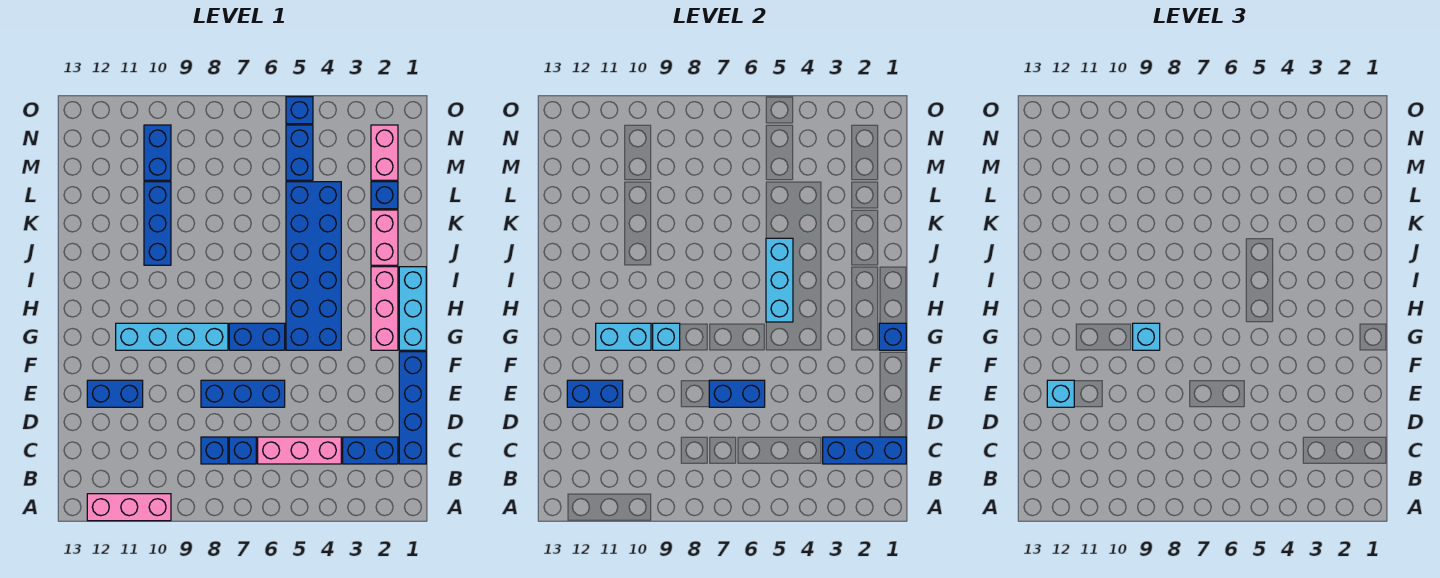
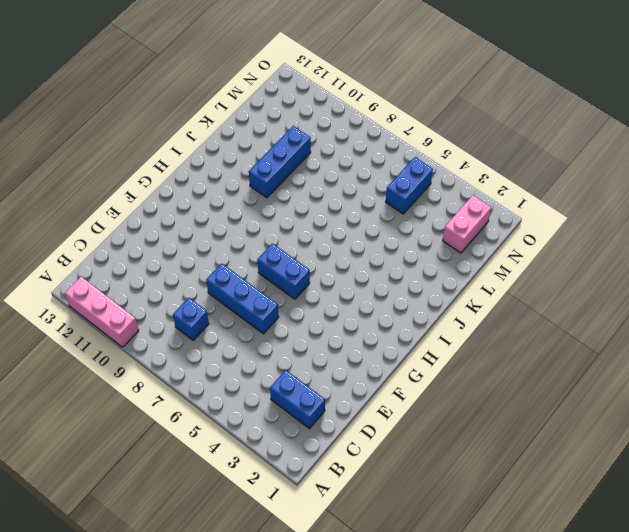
none -> blue brick C1:F1 level 1
none -> pink brick C4:C6 level 1
none -> blue brick C7 level 1

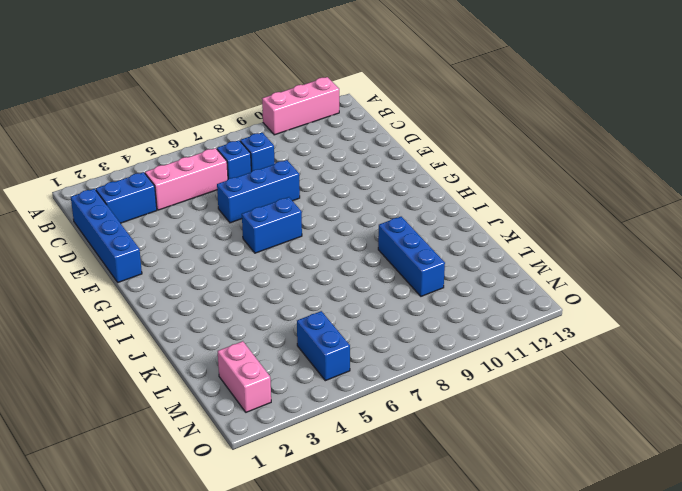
none -> blue brick E11:E12 level 1
none -> cyan brick G1:I1 level 1
none -> pink brick G2:I2 level 1

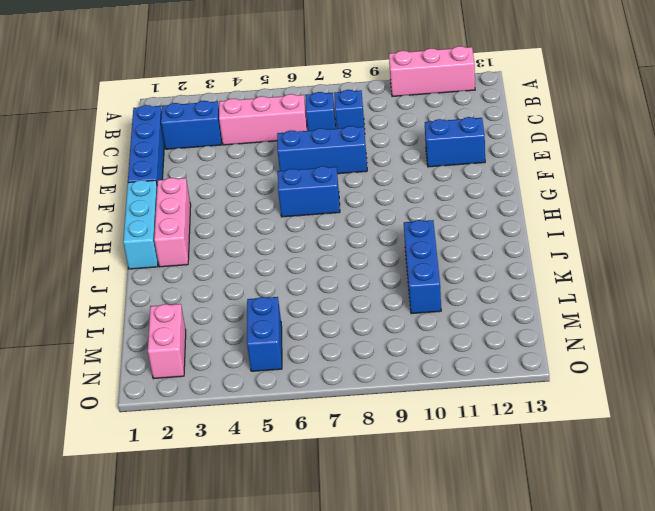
none -> blue brick G4:L5 level 1
none -> cyan brick G8:G11 level 1
none -> pink brick J2:K2 level 1

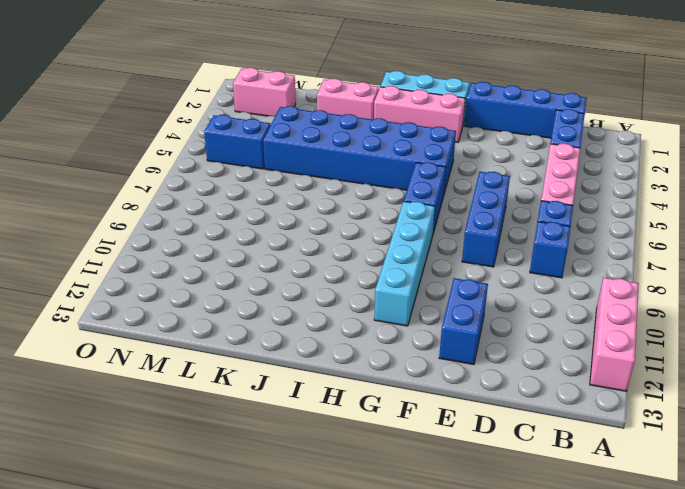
none -> blue brick J10:L10 level 1
none -> blue brick L2 level 1
none -> blue brick M10:N10 level 1

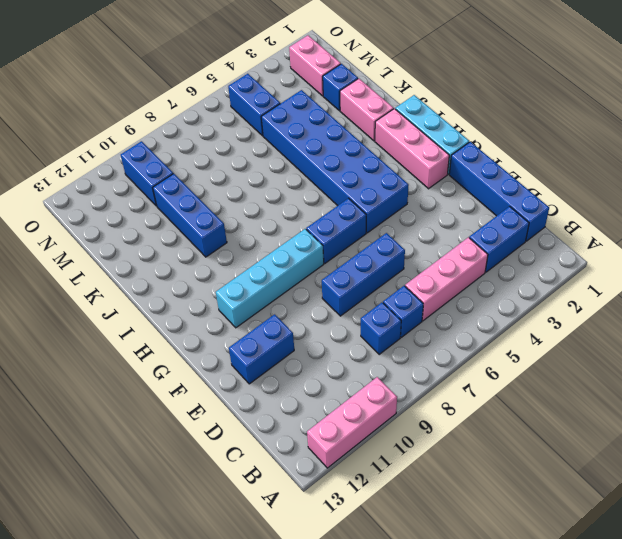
none -> blue brick O5 level 1
none -> blue brick C1:C3 level 2
none -> blue brick E6:E7 level 2

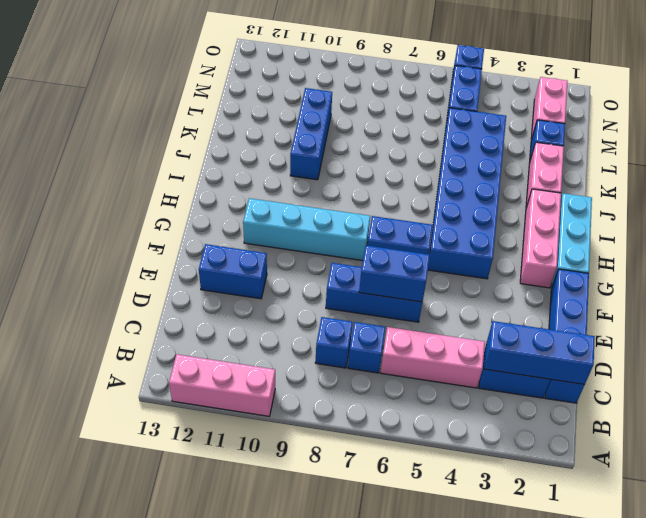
none -> blue brick M10:N10 level 1
none -> blue brick E11:E12 level 2
none -> blue brick G1 level 2

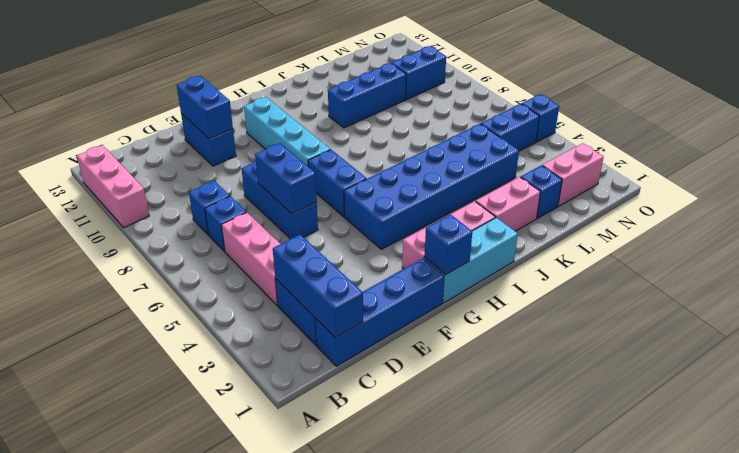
none -> cyan brick G9 level 2
none -> cyan brick G10:G11 level 2
none -> cyan brick H5:J5 level 2

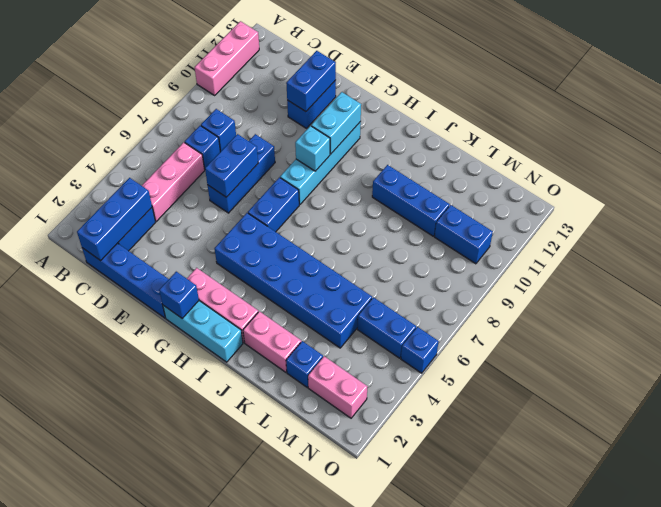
none -> cyan brick H5:J5 level 2
none -> cyan brick E12 level 3
none -> cyan brick G9 level 3

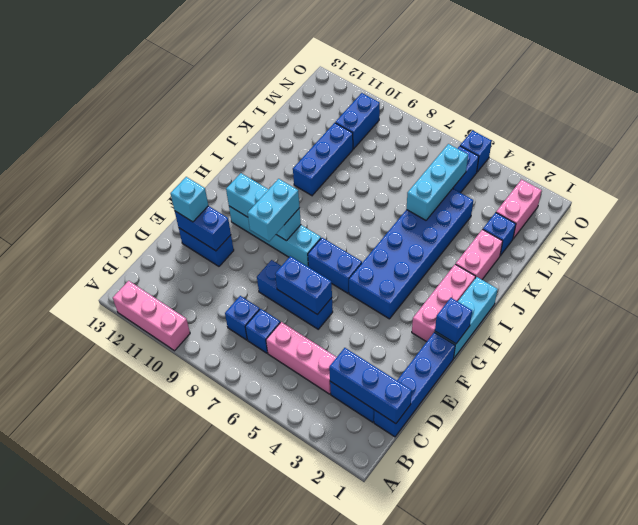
cyan brick F9:G9 level 3 -> cyan brick G9 level 3
cyan brick K5:M5 level 2 -> cyan brick H5:J5 level 2

